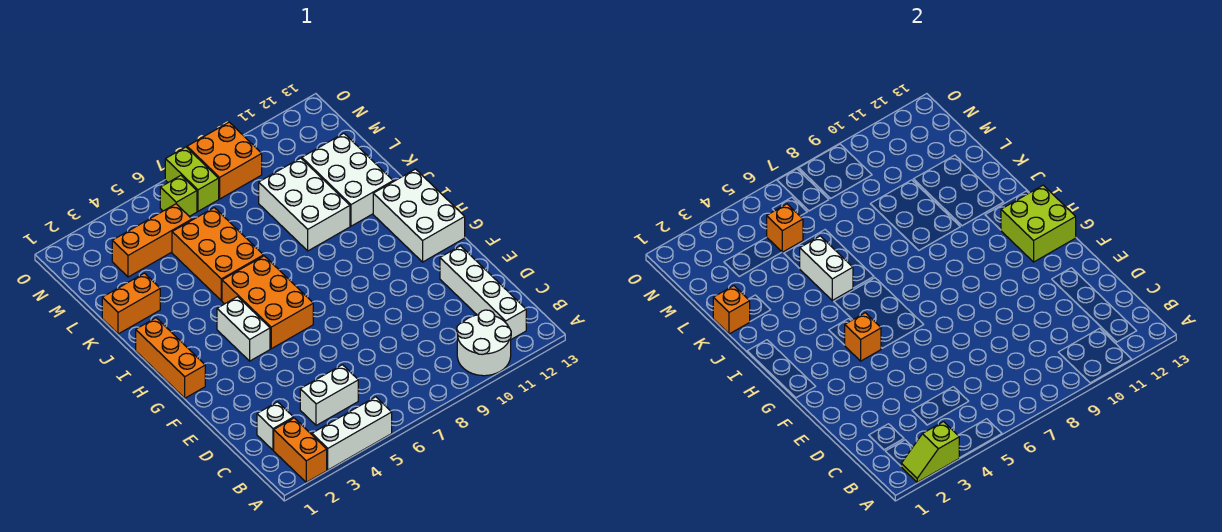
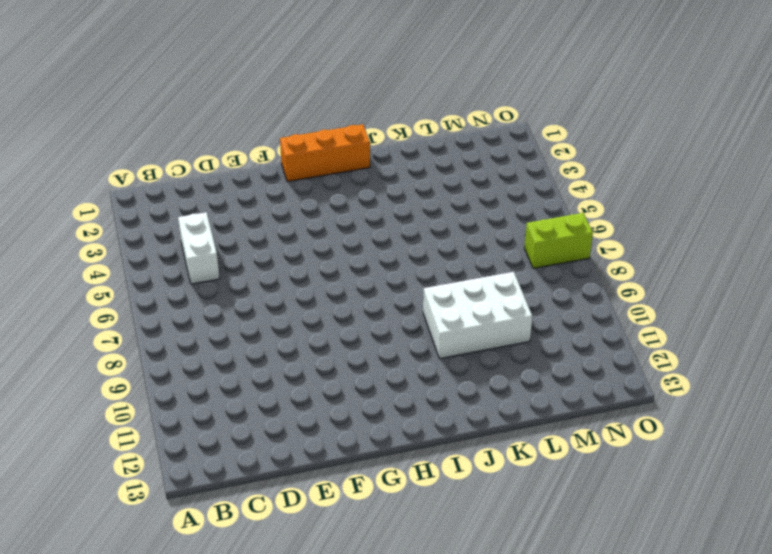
none -> orange brick A2:B2 level 1
none -> white brick A3:A5 level 1
none -> white round brick A10:B11 level 1

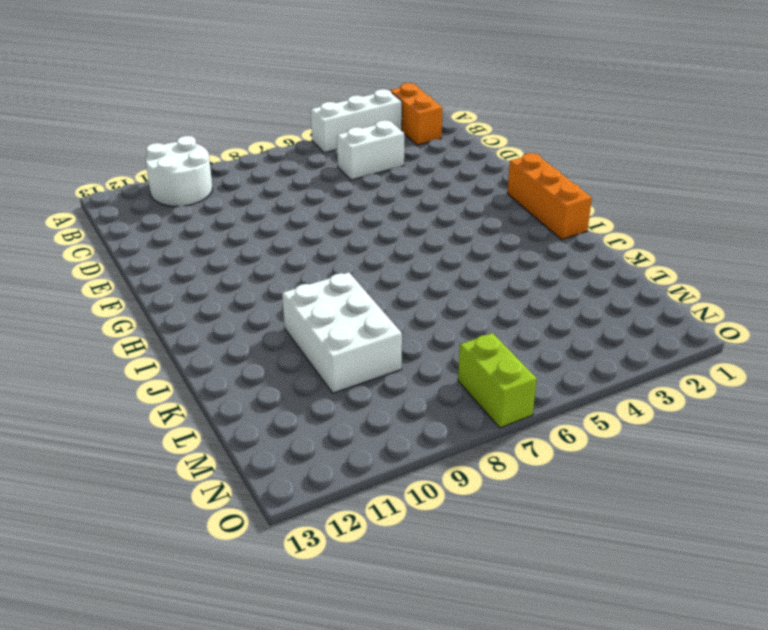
none -> white brick B12:E12 level 1
none -> white brick C2 level 1
none -> white brick G4:H4 level 1

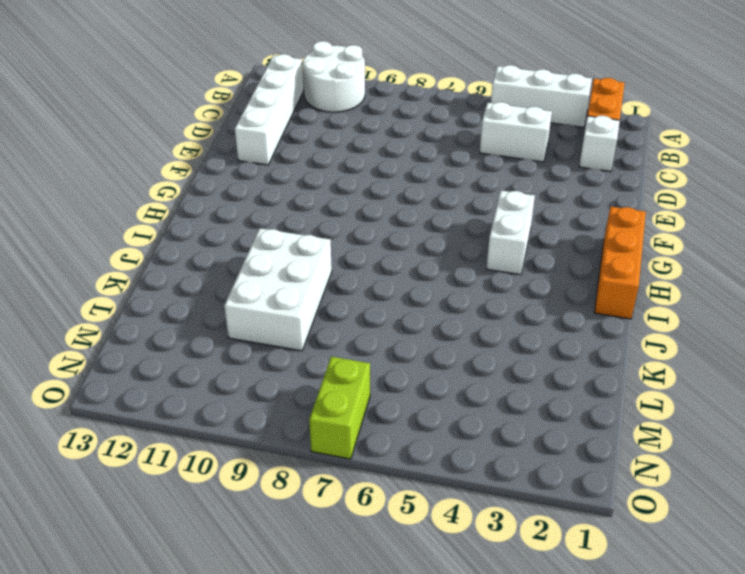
none -> orange brick G5:I6 level 1
none -> white brick G12:I13 level 1
none -> orange brick J5:L6 level 1

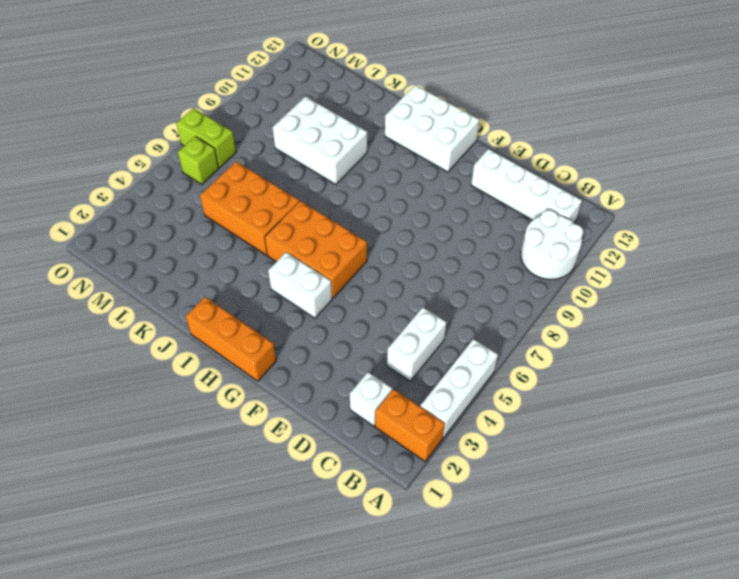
none -> white brick J11:L12 level 1
none -> orange brick K1:K2 level 1
none -> orange brick M3:M5 level 1

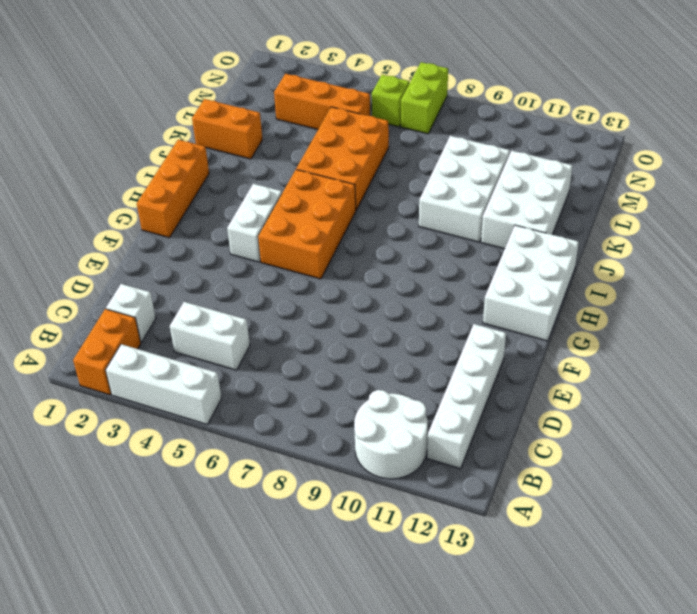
none -> orange brick N8:O9 level 1
none -> lime slope A2:A3 level 2 top 3
none -> orange brick G4 level 2

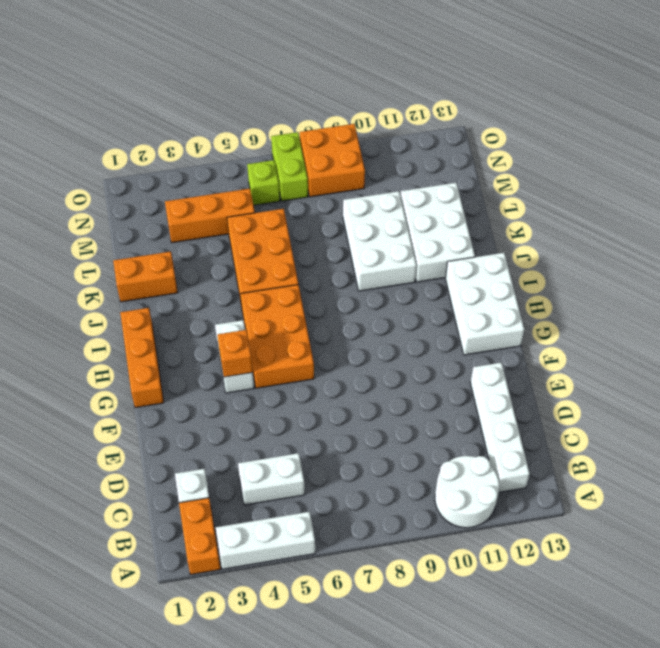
none -> lime slope A2:A3 level 2 top 3
none -> lime brick G12:H13 level 2
none -> white brick J5:K5 level 2

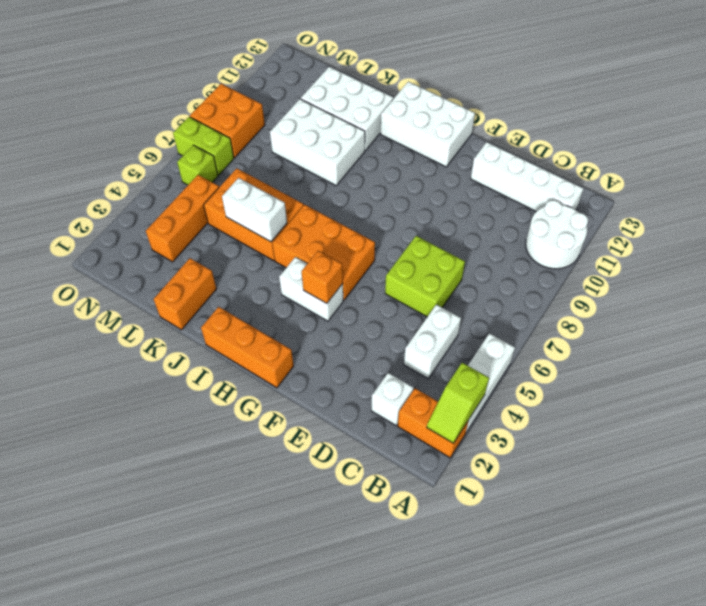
lime brick D6:E7 level 1 -> lime brick G12:H13 level 2
none -> orange brick K1 level 2
none -> orange brick M5 level 2

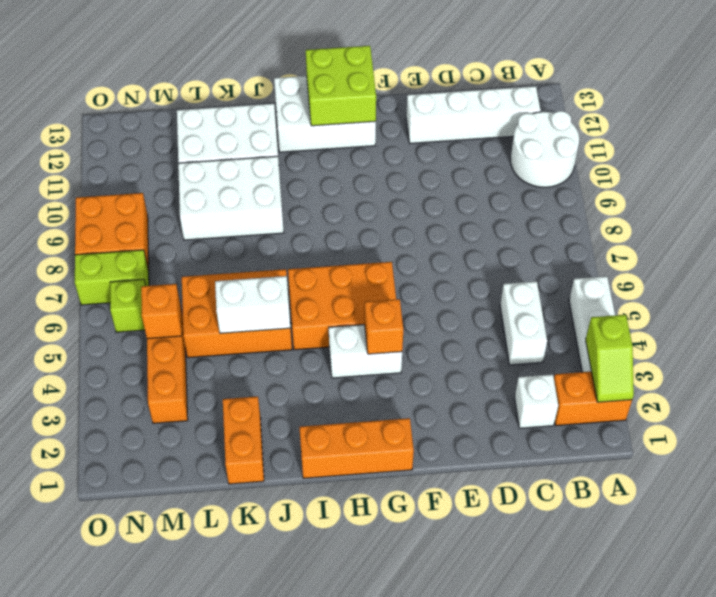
none -> orange brick K1 level 2

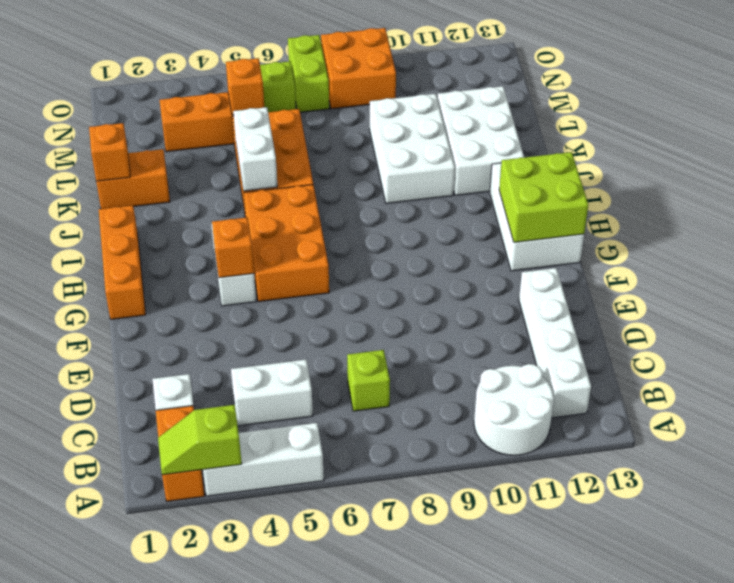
lime brick C7 level 1 -> none

